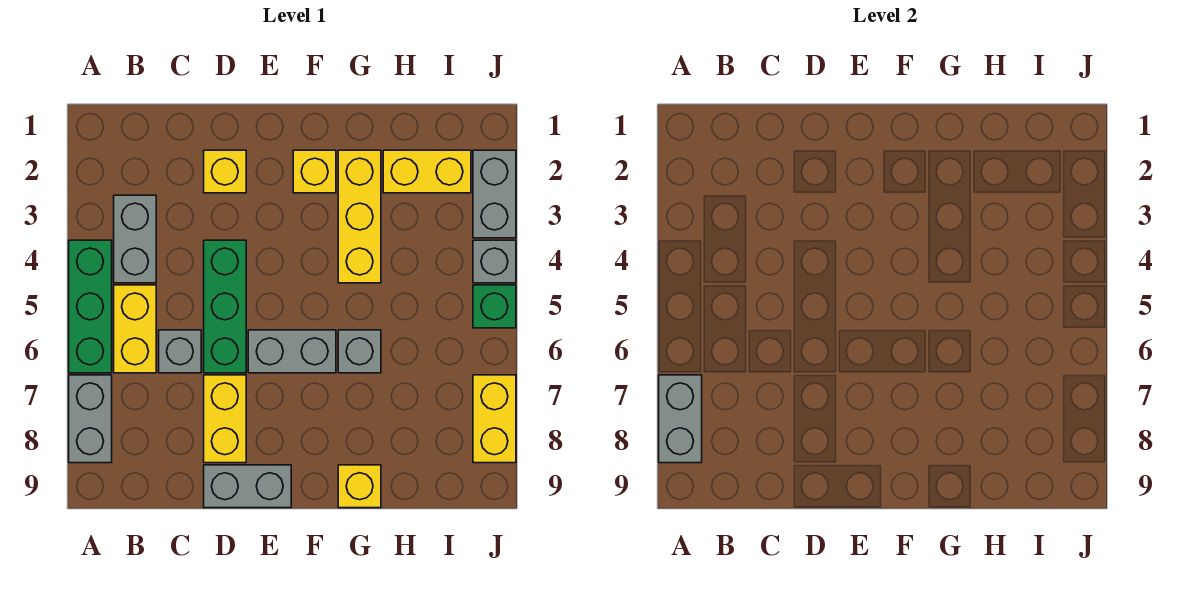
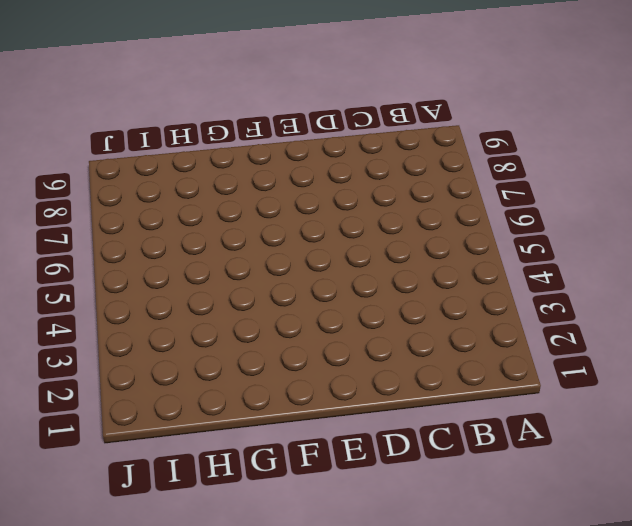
none -> green brick A4:A6 level 1
none -> grey brick A7:A8 level 1
none -> grey brick B3:B4 level 1

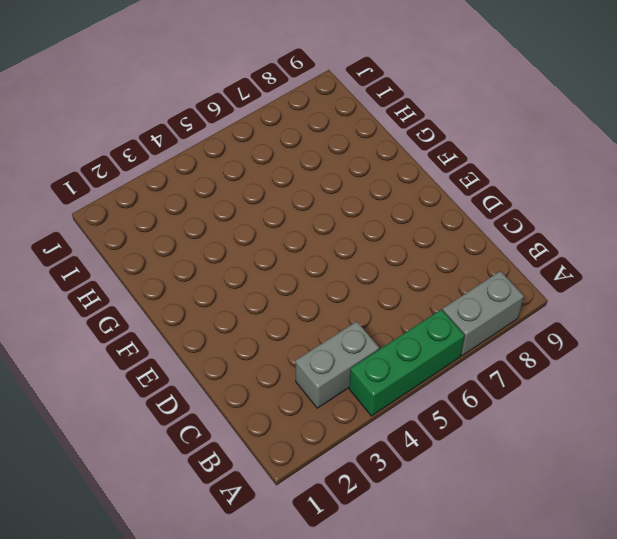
none -> yellow brick B5:B6 level 1
none -> grey brick C6 level 1
none -> yellow brick D2 level 1

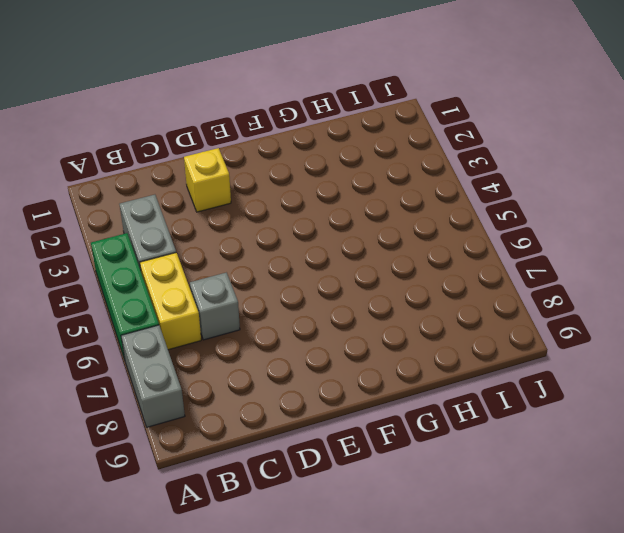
none -> green brick D4:D6 level 1
none -> yellow brick D7:D8 level 1
none -> grey brick D9:E9 level 1

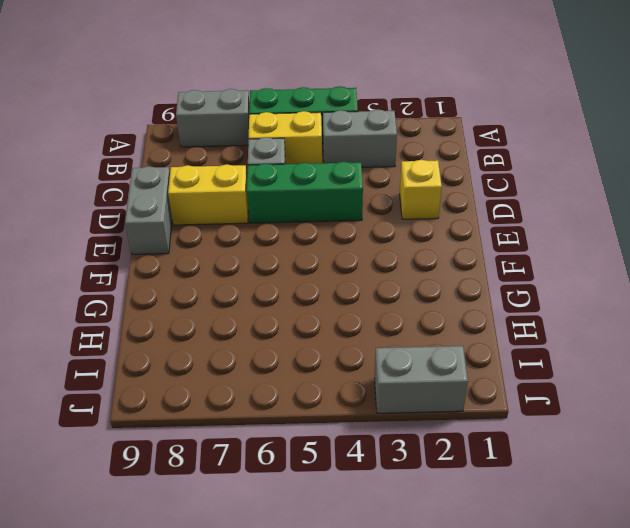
none -> grey brick E6:F6 level 1
none -> yellow brick F2 level 1
none -> yellow brick G2:G4 level 1

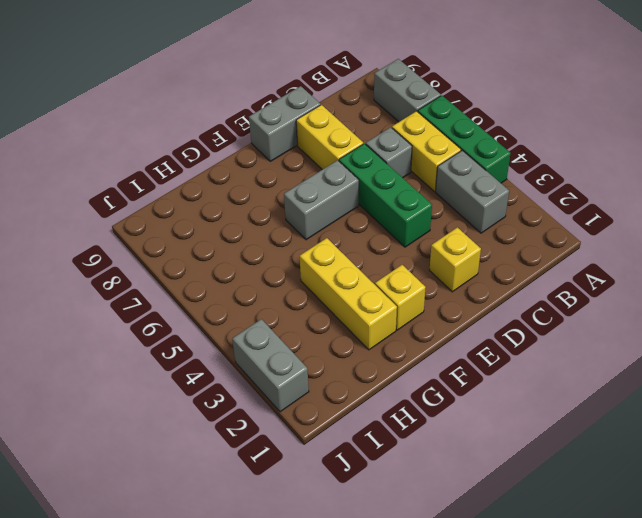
none -> grey brick G6 level 1
none -> yellow brick G9 level 1
none -> yellow brick H2:I2 level 1

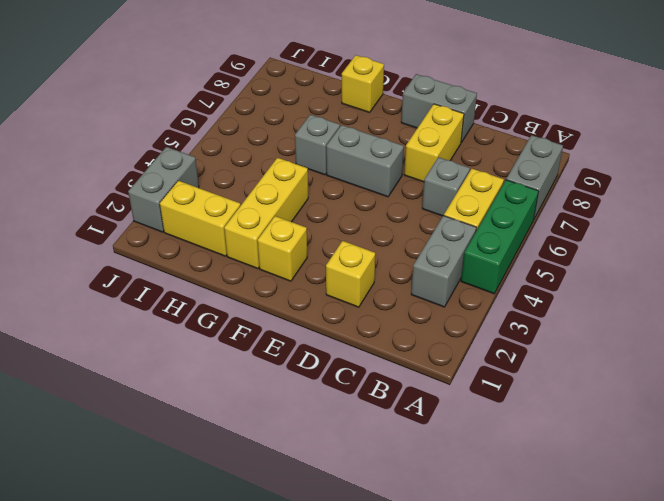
none -> green brick D4:D6 level 1
none -> grey brick J4 level 1
none -> green brick J5 level 1

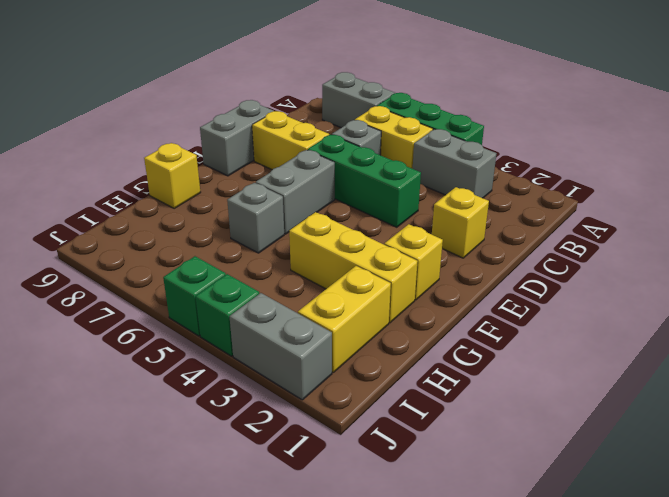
green brick J4 level 1 -> grey brick J4 level 1
none -> yellow brick J7:J8 level 1
none -> grey brick A7:A8 level 2

